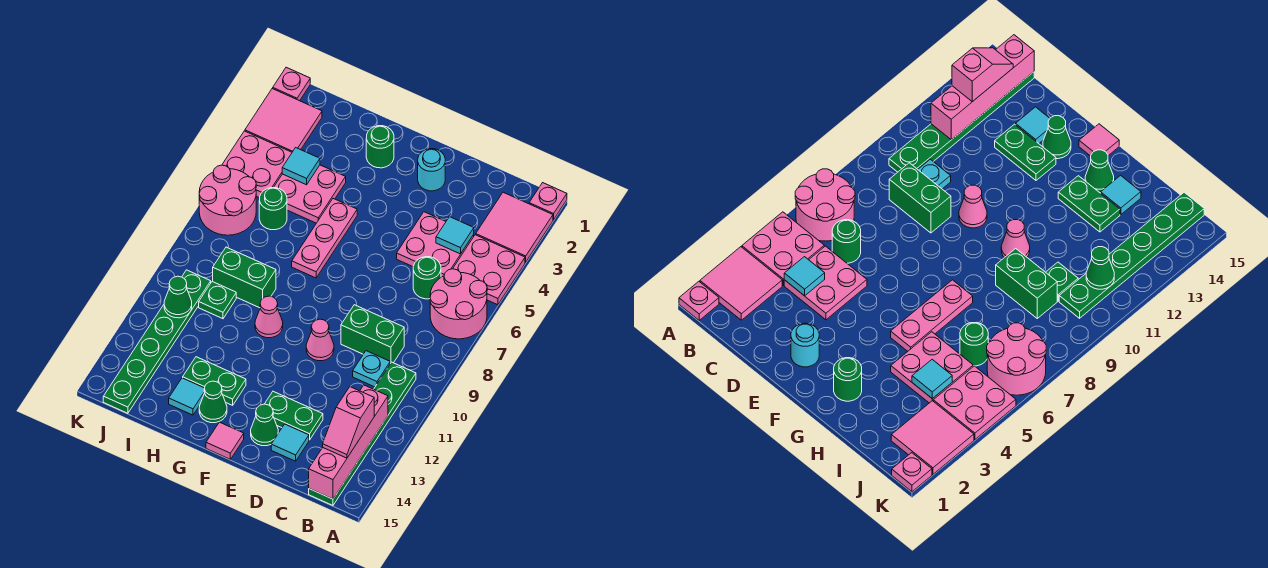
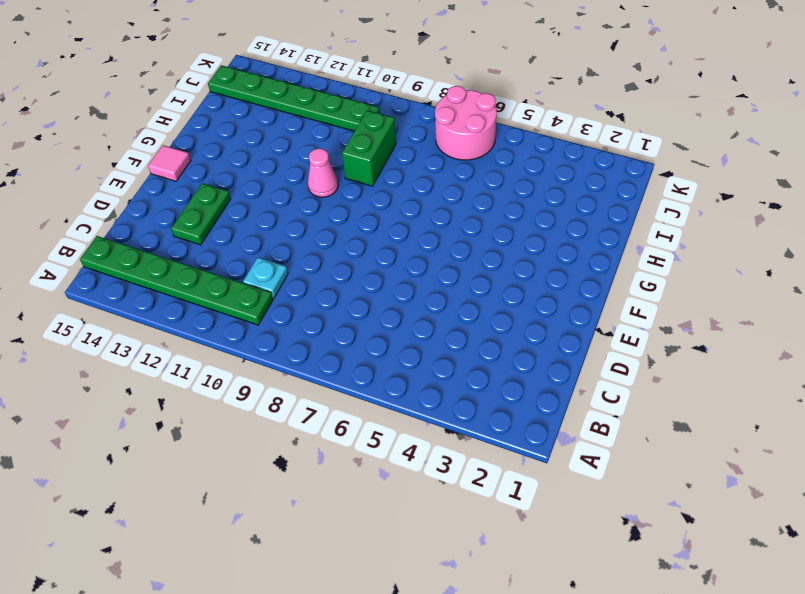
none -> pink plate A1 level 1
none -> pink tile A2:B3 level 1
none -> pink plate A4:B5 level 1
none -> pink round brick A6:B7 level 1

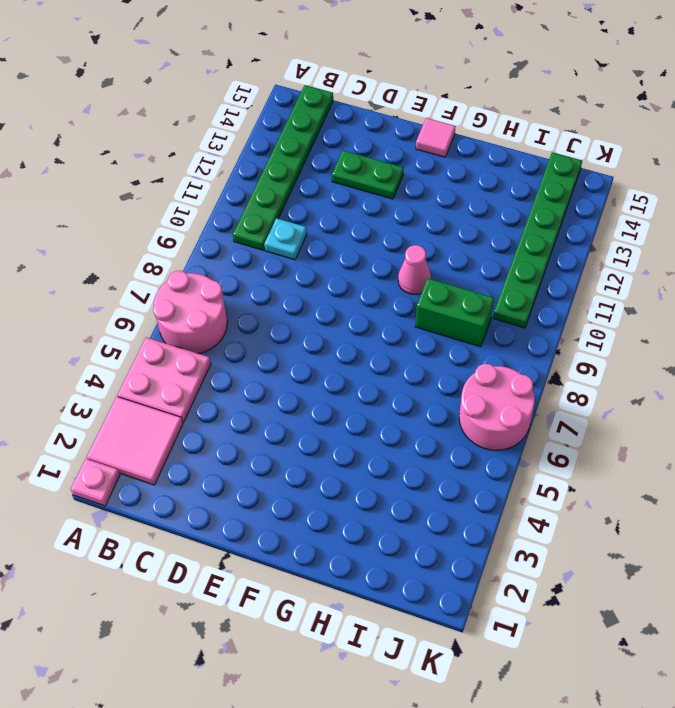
none -> pink plate C4:D5 level 1
none -> green round brick C6 level 1
none -> green brick C9:D9 level 1
none -> cyan tile D14 level 1

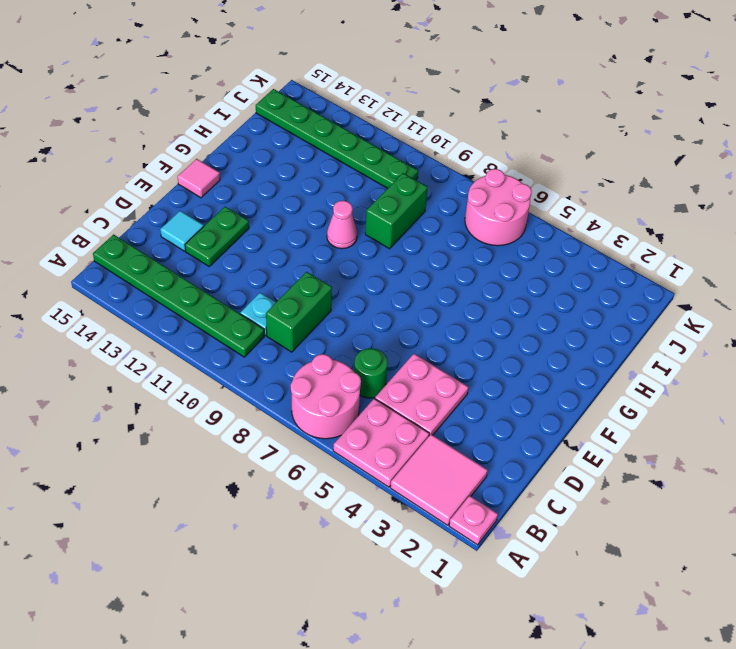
none -> cyan round brick E2 level 1
none -> pink cone E10 level 1
none -> green cone E14 level 1
none -> green round brick G2 level 1

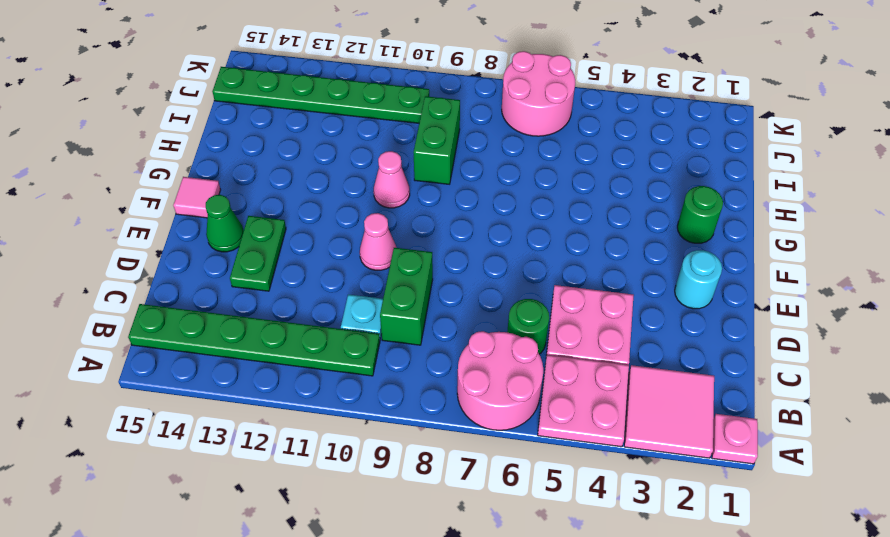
none -> cyan tile D14 level 1
none -> pink plate G5:G7 level 1
none -> green plate G13:H13 level 1
none -> green cone G14 level 1

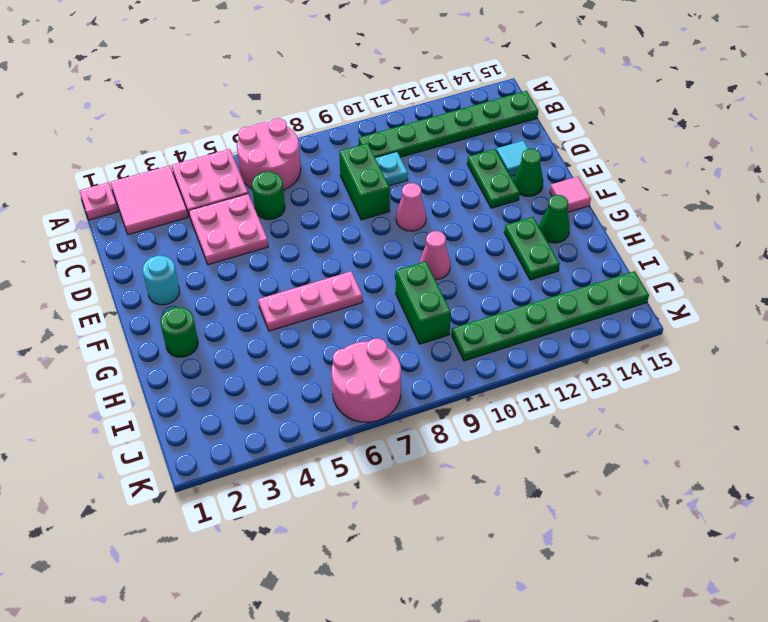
none -> pink plate H4:I5 level 1
none -> cyan tile H14 level 1
none -> green round brick I6 level 1
none -> green plate I10 level 1

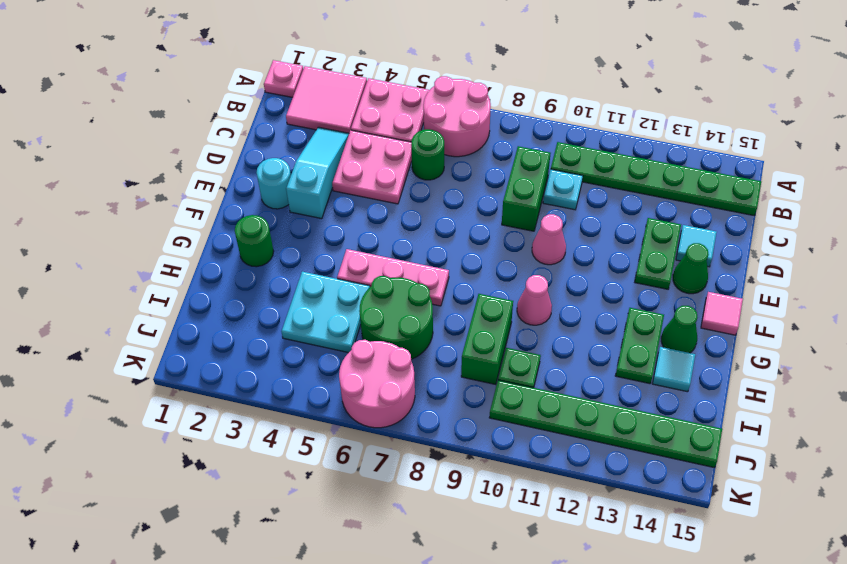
cyan slope C3:E3 level 1 top E -> none
cyan plate H4:I5 level 1 -> pink plate H4:I5 level 1
green round brick H6:I7 level 1 -> green round brick I6 level 1
none -> pink tile J2:K3 level 1
none -> pink plate J4:K5 level 1
none -> pink plate K1 level 1
none -> pink brick B12:B15 level 2

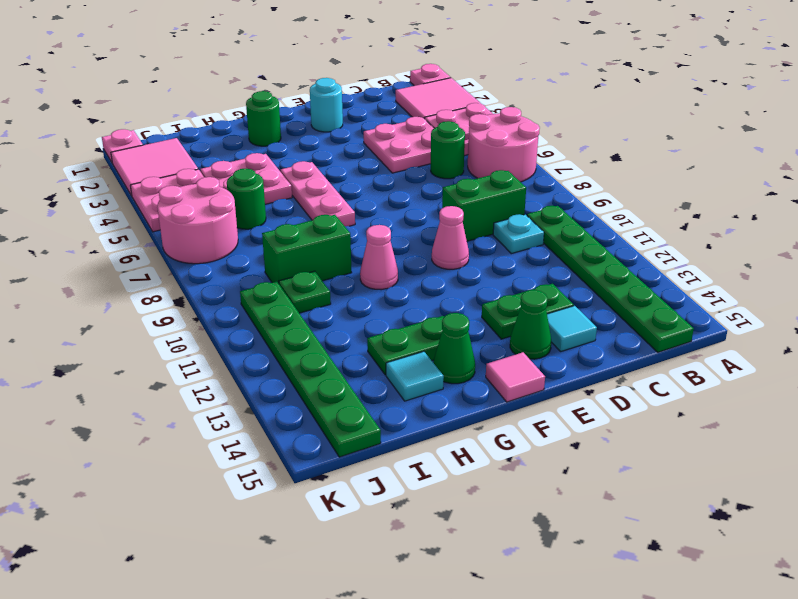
none -> pink brick B12:B15 level 2
none -> cyan tile C4 level 2
none -> cyan tile I4 level 2
none -> green cone J11 level 2

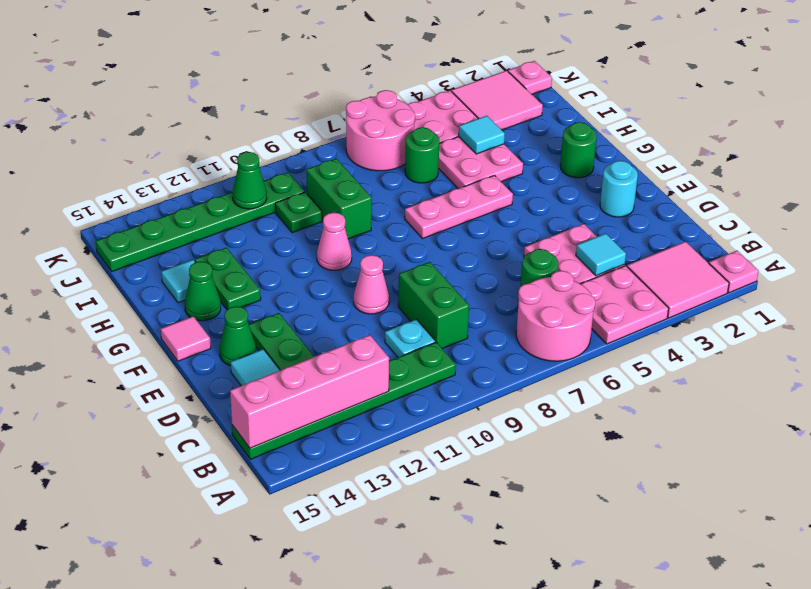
none -> pink slope B13:B14 level 3 top 13

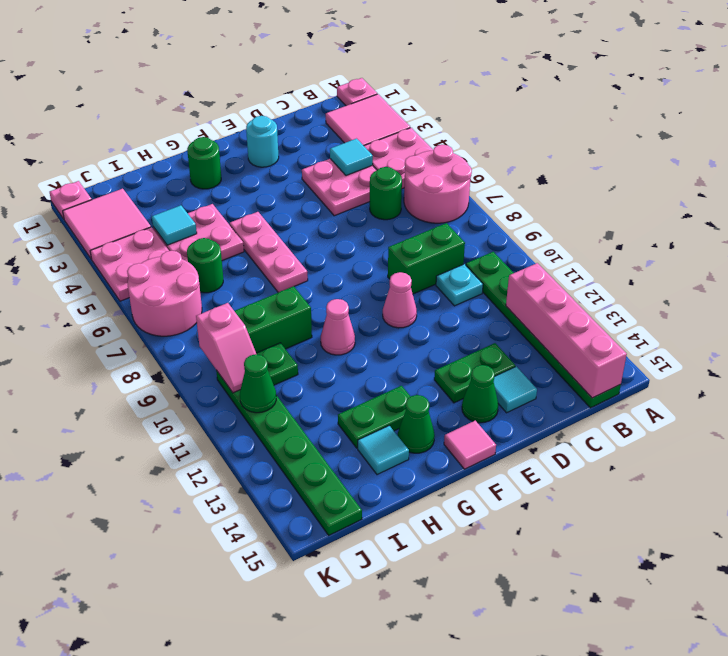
pink slope J9:J10 level 2 top 9 -> pink slope B13:B14 level 3 top 13

